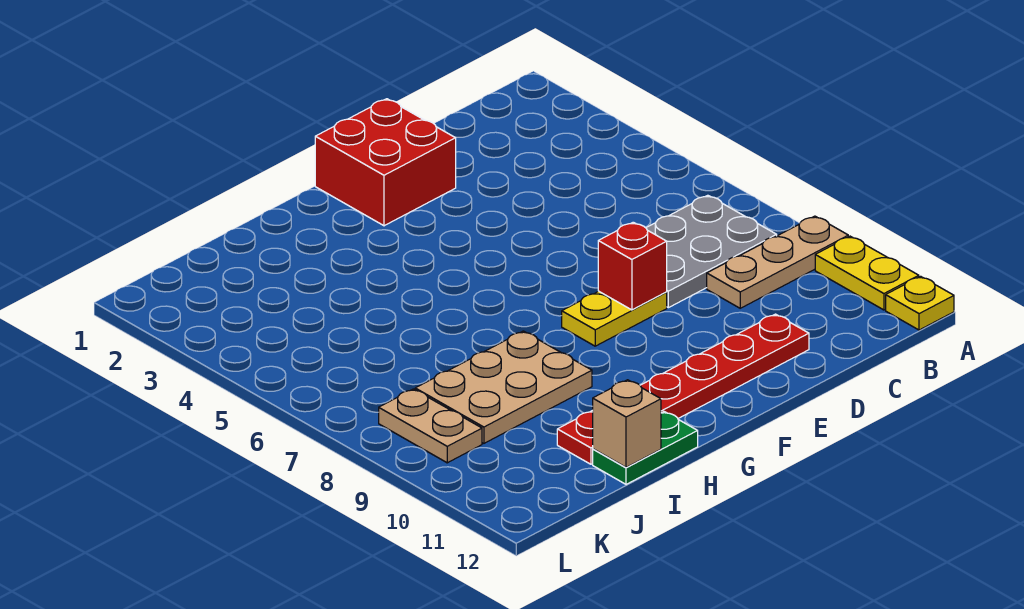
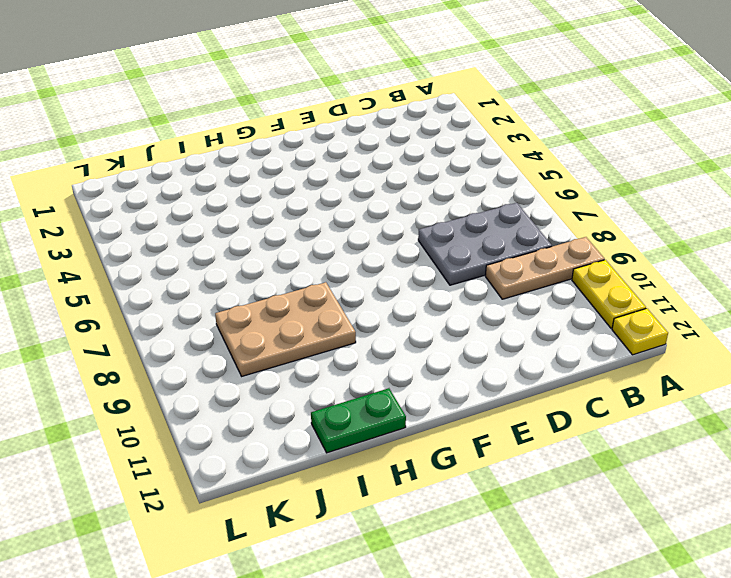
none -> red plate D11:I11 level 1
none -> red brick E1:F2 level 1
none -> yellow plate E8:F8 level 1

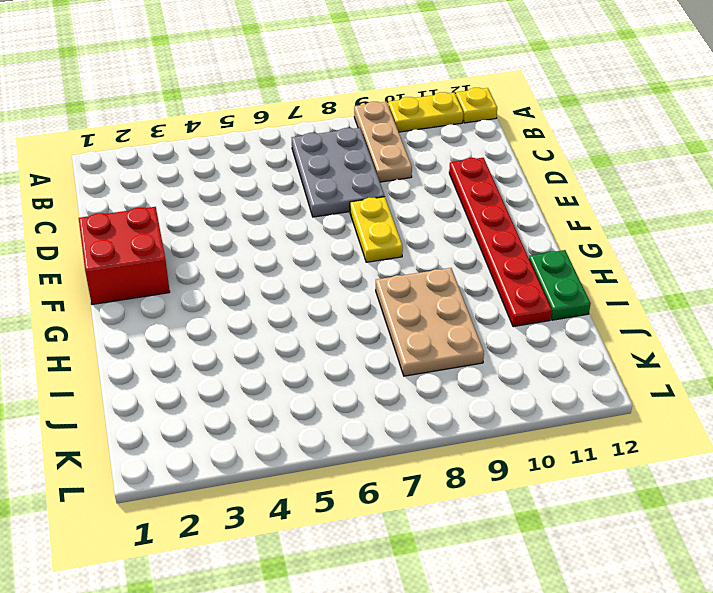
none -> tan plate K8:K9 level 1
none -> red brick E8 level 2
none -> tan brick I12 level 2

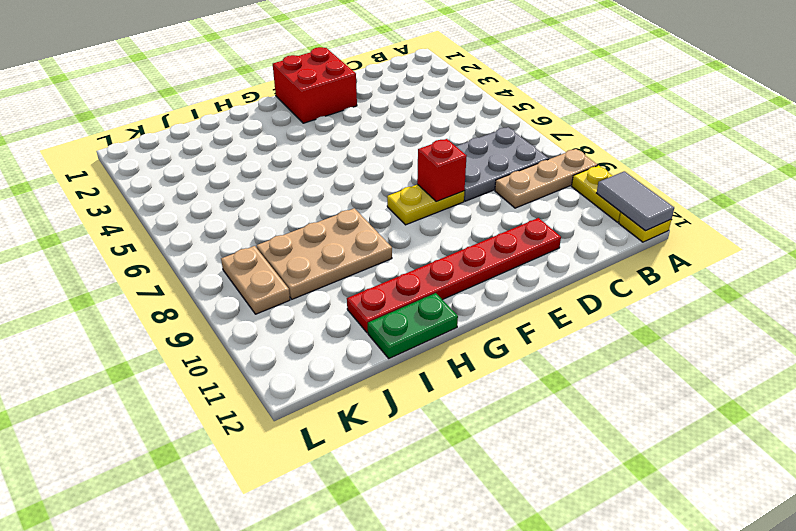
grey tile A11:A12 level 2 -> none
none -> tan brick I12 level 2

